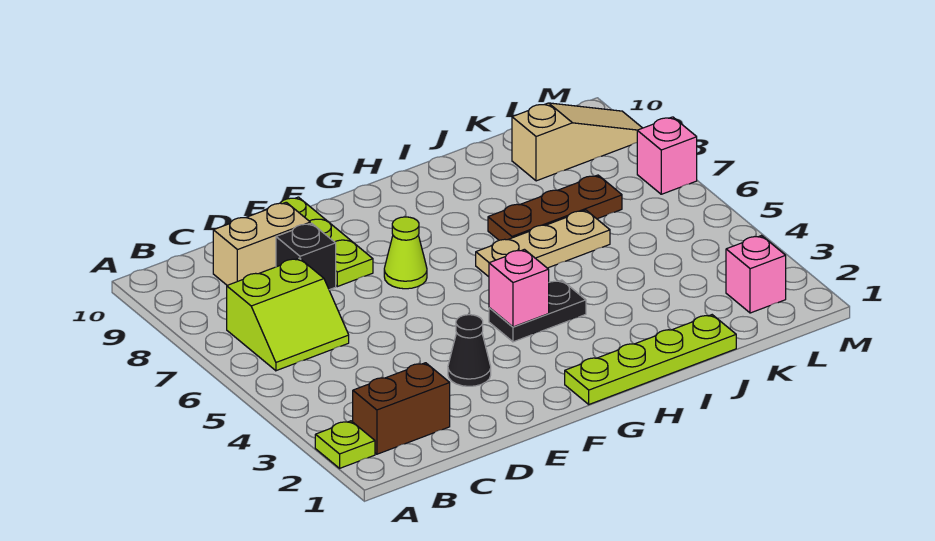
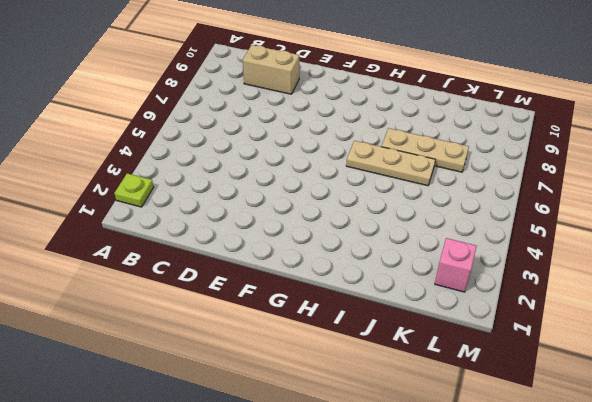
tan plate I7:K7 level 1 -> brown plate I7:K7 level 1
none -> brown brick B2:C2 level 1
none -> lime slope B6:C7 level 1 top 7
none -> black brick D8 level 1

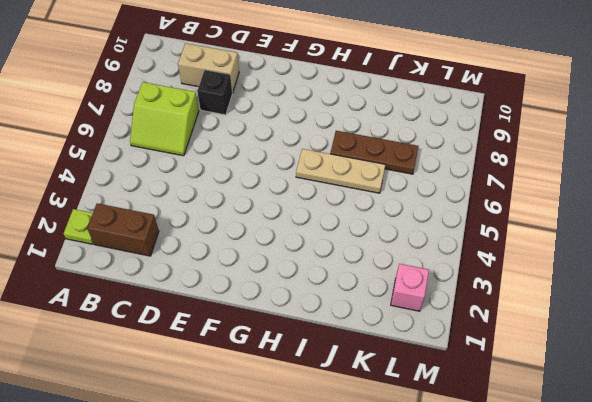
none -> black cone E3 level 1
none -> lime plate E8:E10 level 1
none -> lime cone F7 level 1

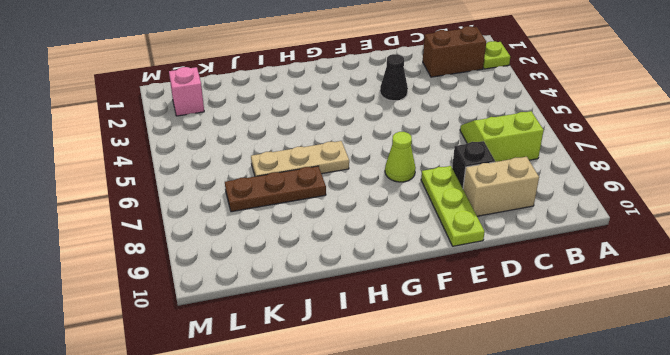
none -> lime plate G1:J1 level 1
none -> black plate G4:H4 level 1
none -> tan slope K9:M9 level 1 top K

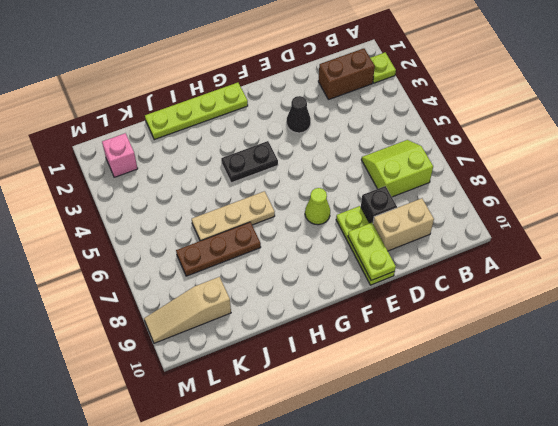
lime plate E9:E10 level 2 -> none
none -> pink brick M7 level 1
none -> pink brick G4 level 2

